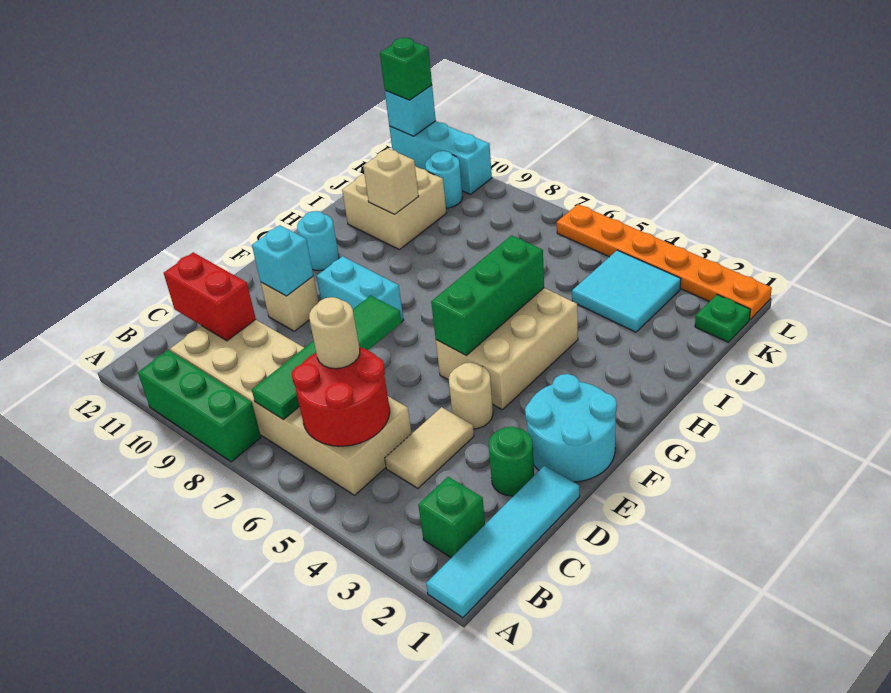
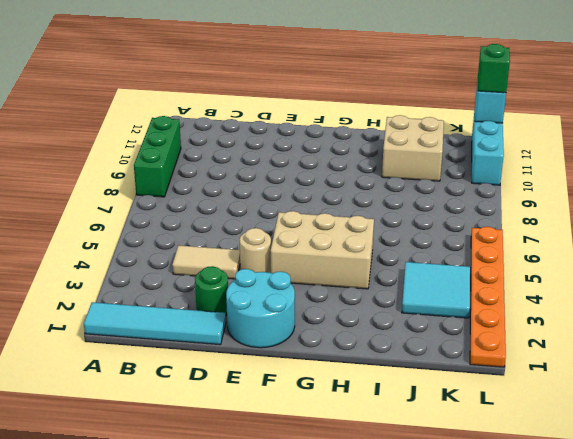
none -> green brick B2 level 1
none -> tan brick B5:C10 level 1
none -> tan brick E10 level 1

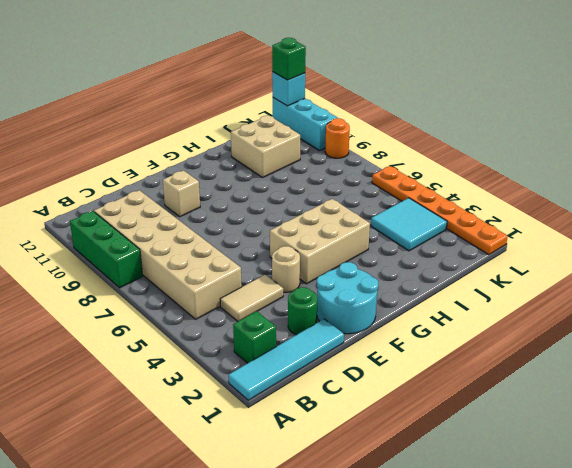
orange round brick L9 level 1 -> none
none -> cyan brick F8:F9 level 1
none -> cyan round brick G11 level 1
none -> green plate K1 level 1

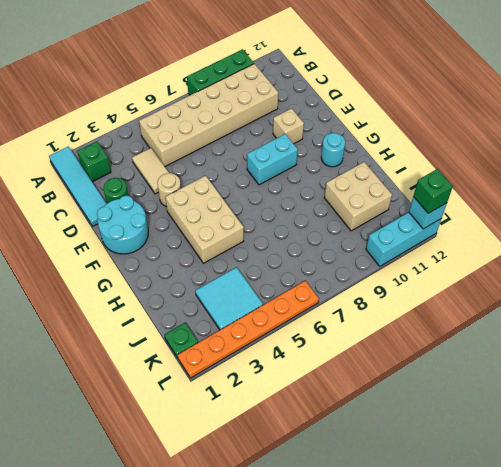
none -> cyan round brick K10 level 1
none -> red round brick B5:C6 level 2
none -> green tile B7:E7 level 2

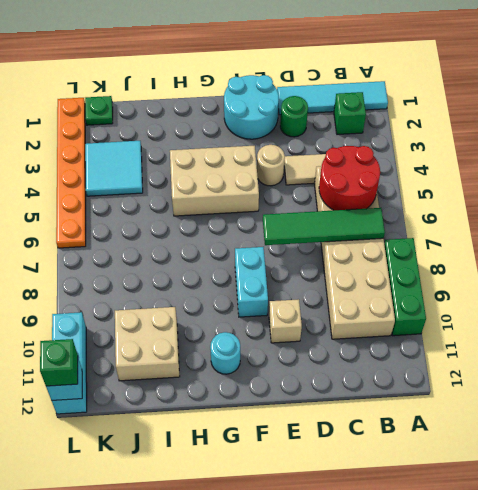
none -> cyan round brick K10 level 1
none -> red brick C10:C11 level 2
none -> cyan brick E10 level 2

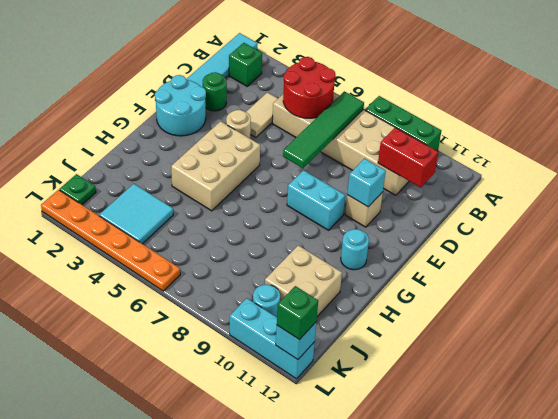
none -> green brick F5:H5 level 2
none -> tan brick I10 level 2
none -> tan round brick C6 level 3

